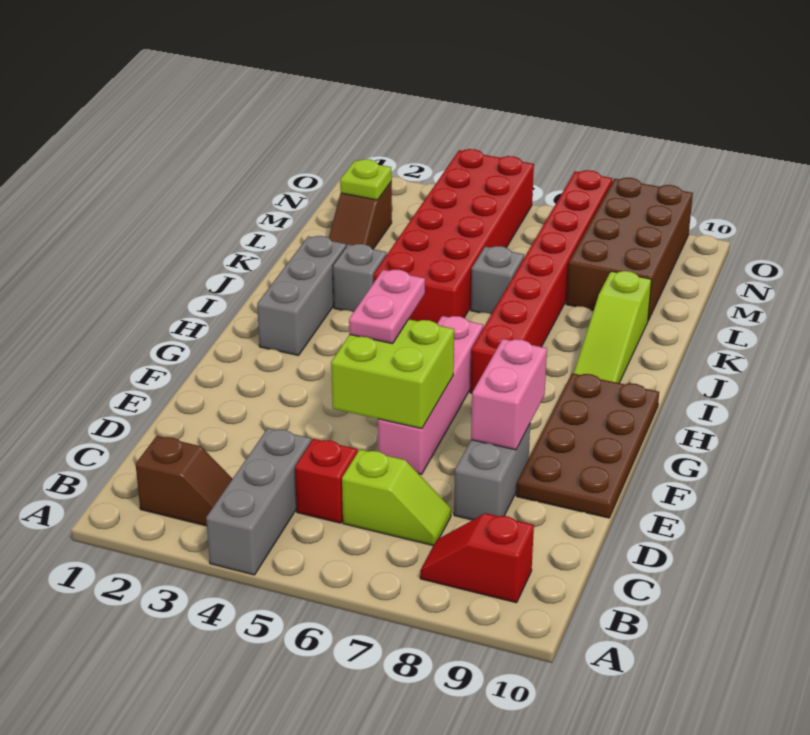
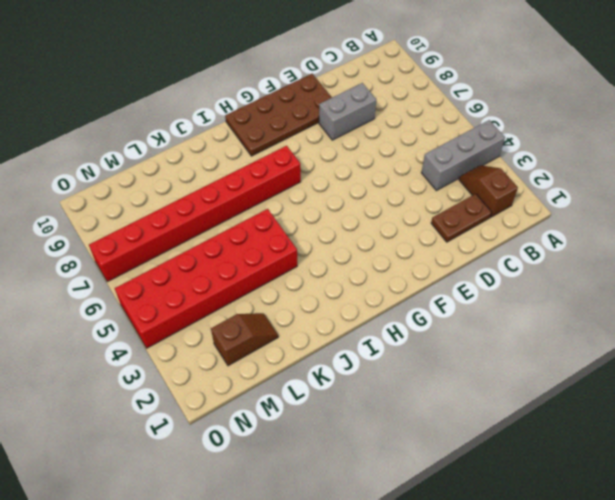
brown plate C2:D2 level 1 -> none
none -> red slope B8:B9 level 1 top 9
none -> red brick C5 level 1
none -> lime slope C6:C7 level 1 top 6

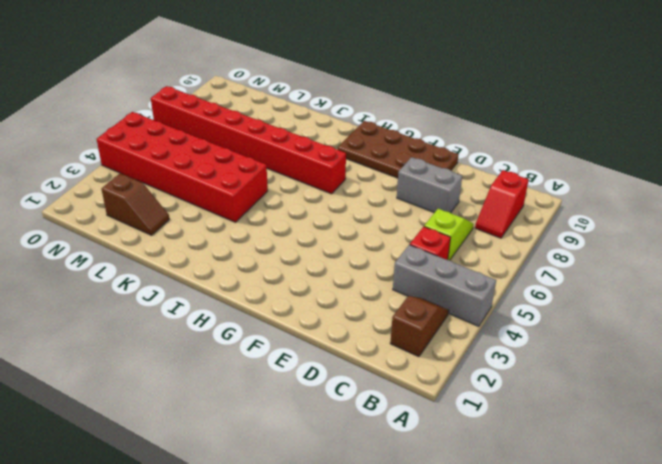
none -> pink brick E6:H6 level 1
none -> grey brick H2:J2 level 1
none -> lime slope I9:K9 level 1 top K

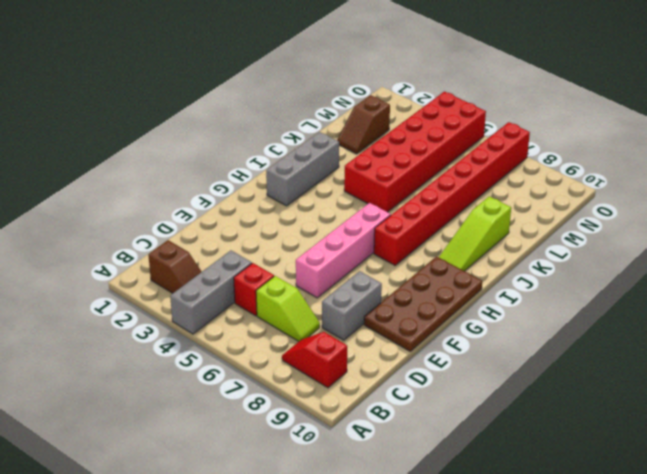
none -> grey brick J3 level 1
none -> grey brick K6 level 1
none -> brown brick L8:O9 level 1

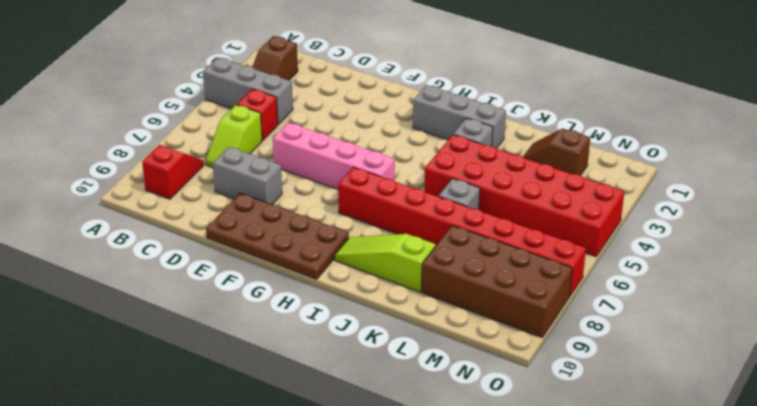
none -> lime brick E5:F6 level 2
none -> pink brick E8:F8 level 2
none -> lime plate M2 level 2

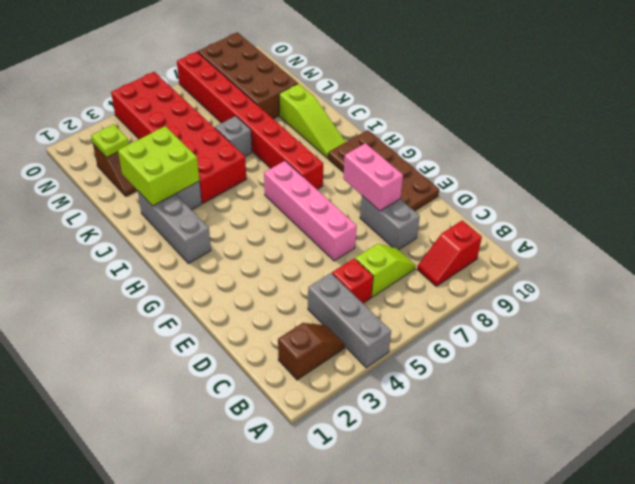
lime brick J2:K3 level 2 -> lime brick E5:F6 level 2
none -> pink plate F5:G5 level 3

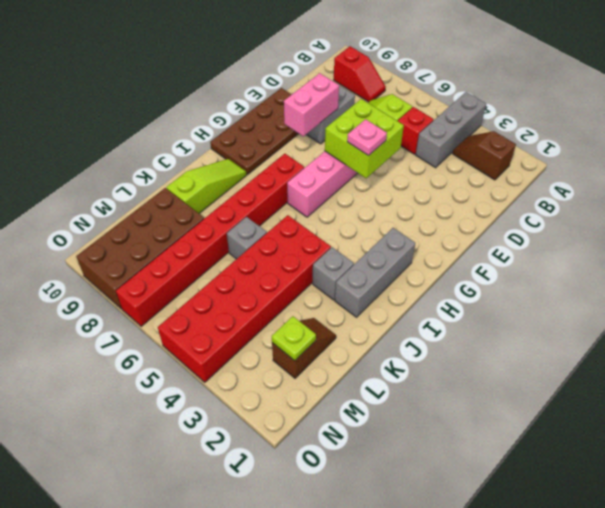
pink plate F5 level 3 -> pink plate F5:G5 level 3

